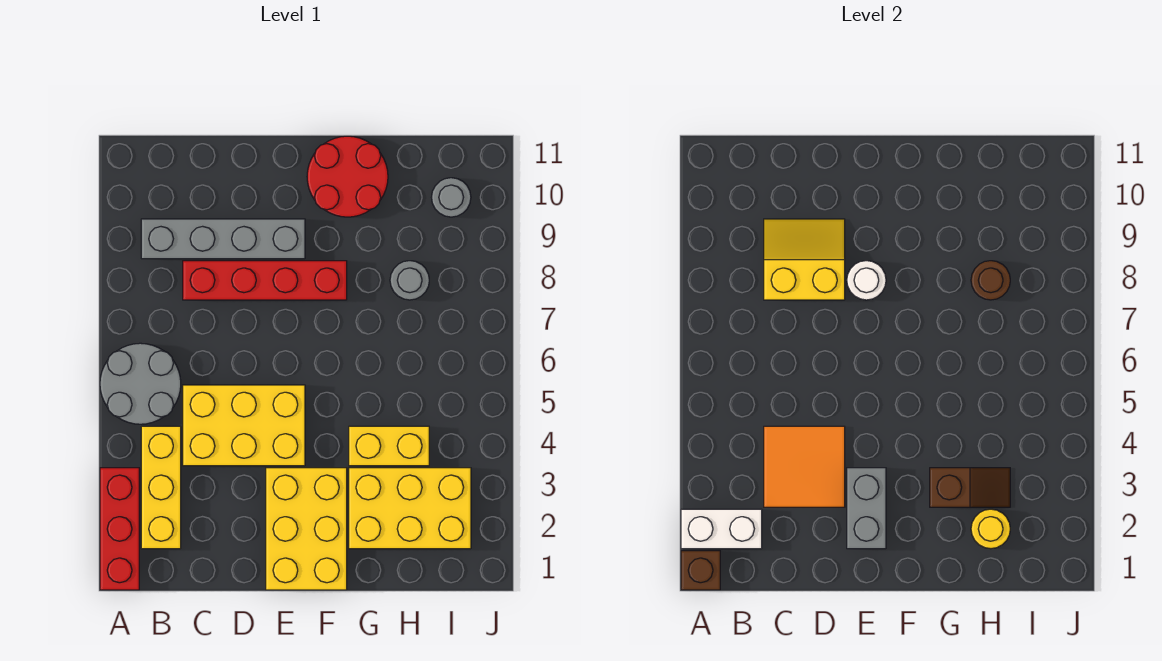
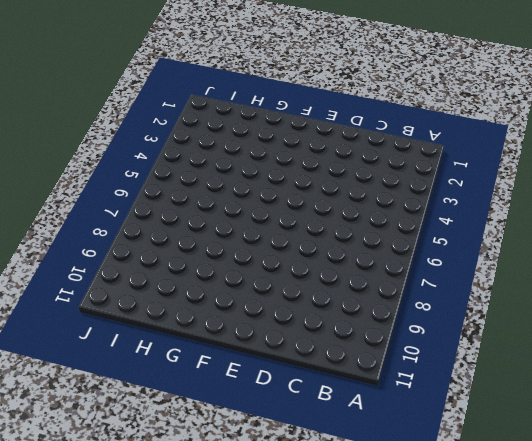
none -> red brick A1:A3 level 1
none -> grey round brick A5:B6 level 1
none -> yellow brick B2:B4 level 1

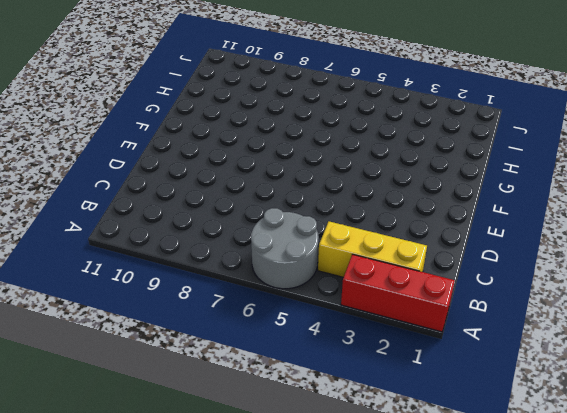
none -> grey brick B9:E9 level 1
none -> yellow brick C4:E5 level 1
none -> red brick C8:F8 level 1

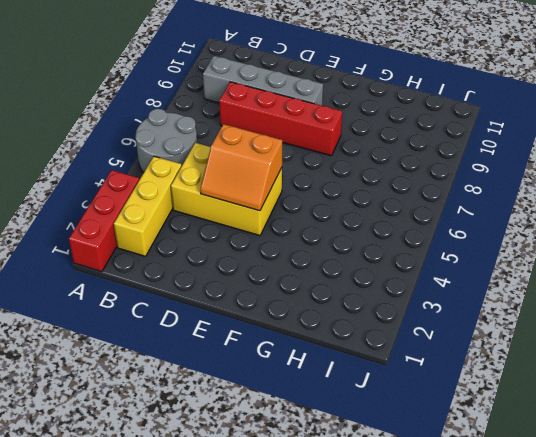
orange slope D4:E5 level 2 top 5 -> orange tile C3:D4 level 2
none -> yellow brick E1:F3 level 1
none -> red round brick F10:G11 level 1
none -> yellow brick G2:I3 level 1

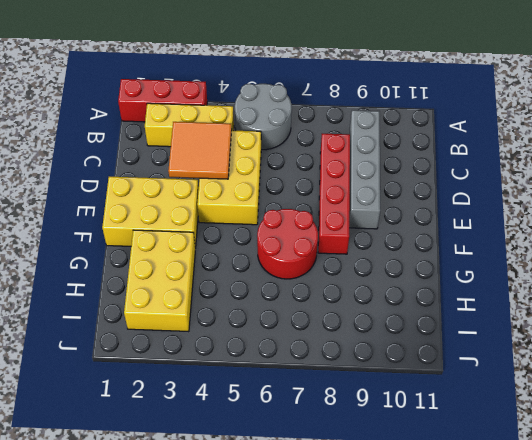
red round brick F6:G7 level 1 -> red round brick F10:G11 level 1
none -> yellow brick G4:H4 level 1
none -> grey round brick H8 level 1
none -> grey round brick I10 level 1

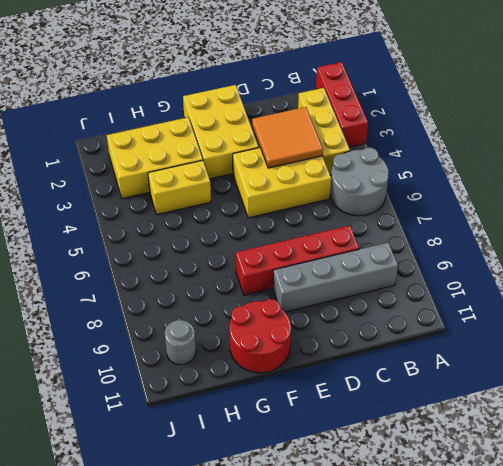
none -> grey round brick H8 level 1
none -> brown brick A1 level 2
none -> white brick A2:B2 level 2

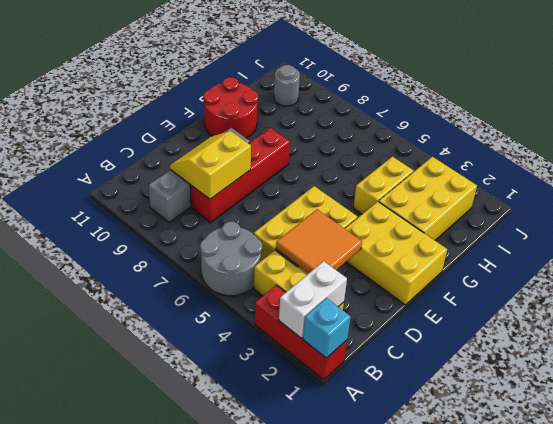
cyan brick A1 level 2 -> brown brick A1 level 2
none -> grey round brick H8 level 1
none -> grey brick E2:E3 level 2
none -> white round brick E8 level 2

